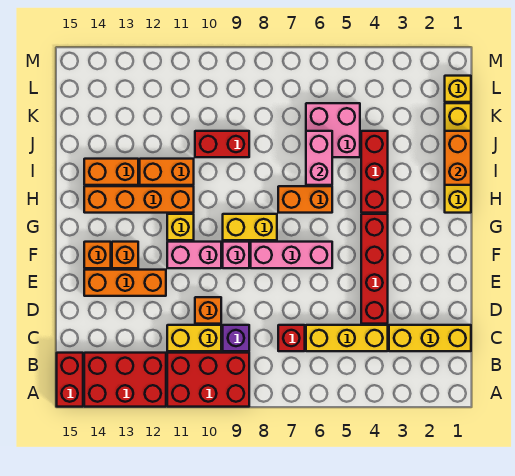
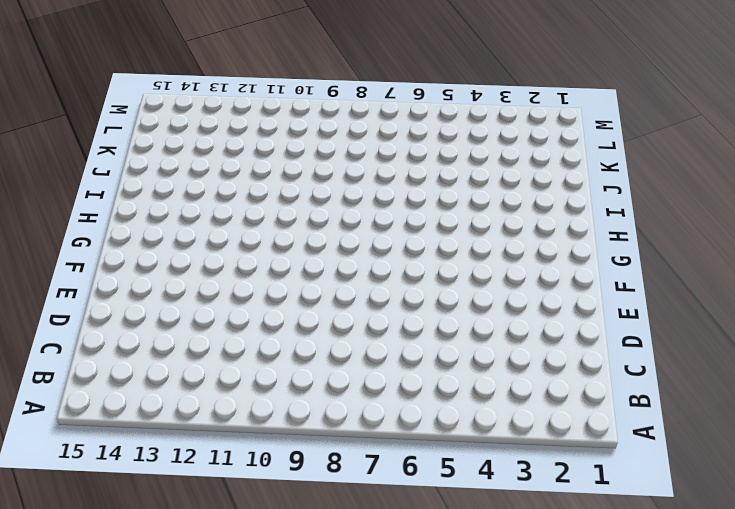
none -> red brick A9:B11 level 1
none -> red brick A12:B14 level 1
none -> red brick A15:B15 level 1

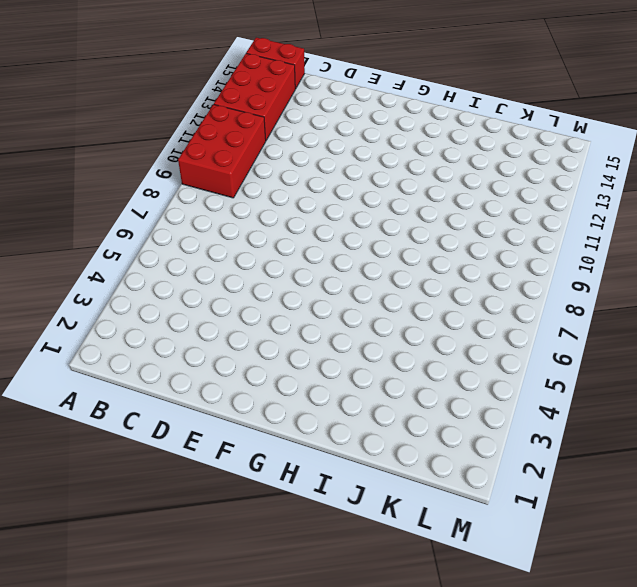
none -> yellow brick C1:C3 level 1
none -> yellow brick C4:C6 level 1
none -> red brick C7 level 1

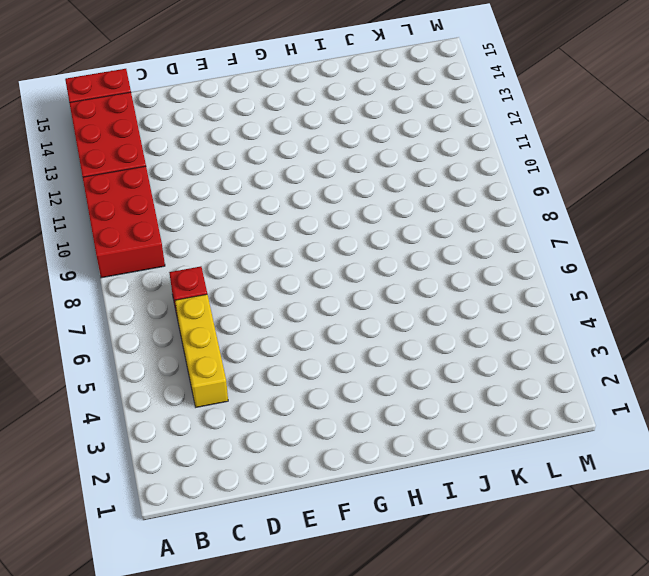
none -> yellow brick C1:C3 level 1
none -> purple brick C9 level 1
none -> yellow brick C10:C11 level 1

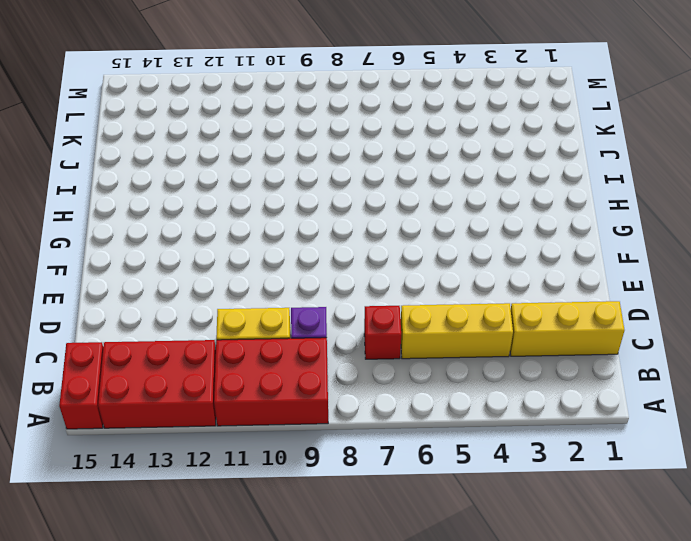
none -> red brick D4:G4 level 1
none -> orange brick D10 level 1
none -> orange brick E12:E14 level 1

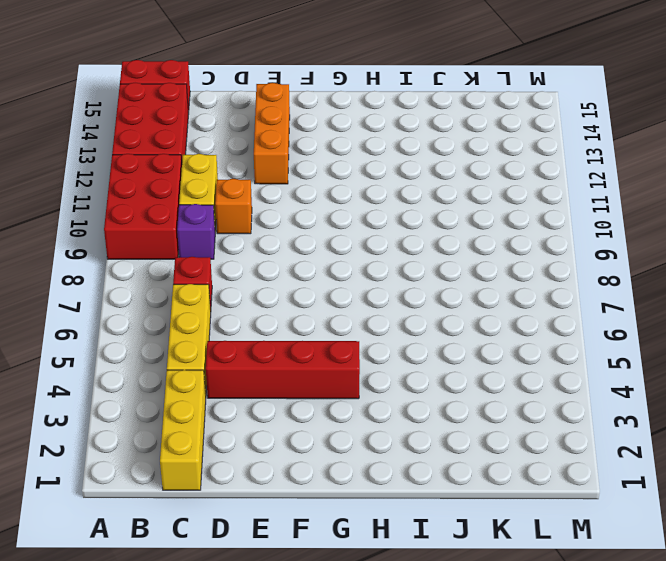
none -> pink brick F6:F8 level 1
none -> pink brick F9 level 1
none -> pink brick F10:F11 level 1

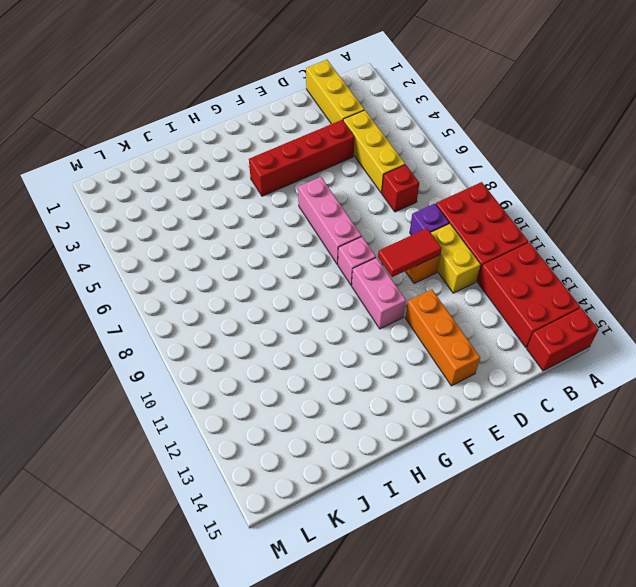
red tile D10:E10 level 2 -> none
none -> orange brick F13 level 1
none -> orange brick F14 level 1
none -> yellow brick G8:G9 level 1

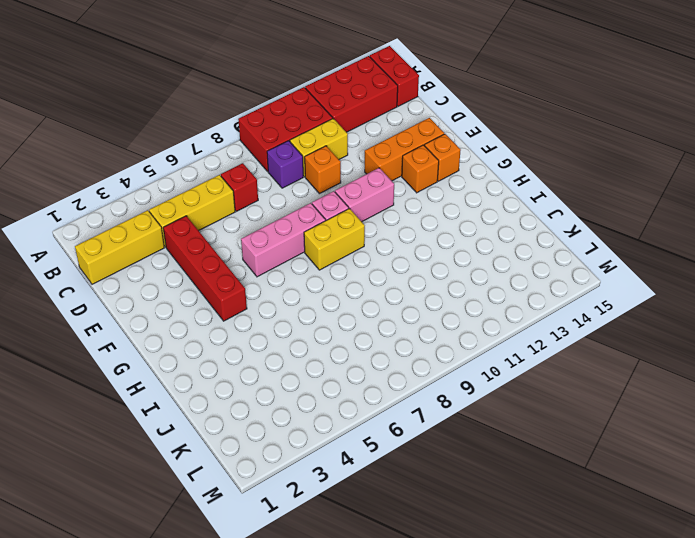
none -> yellow brick G11 level 1
none -> yellow brick H1:K1 level 1
none -> red brick H4:J4 level 1

